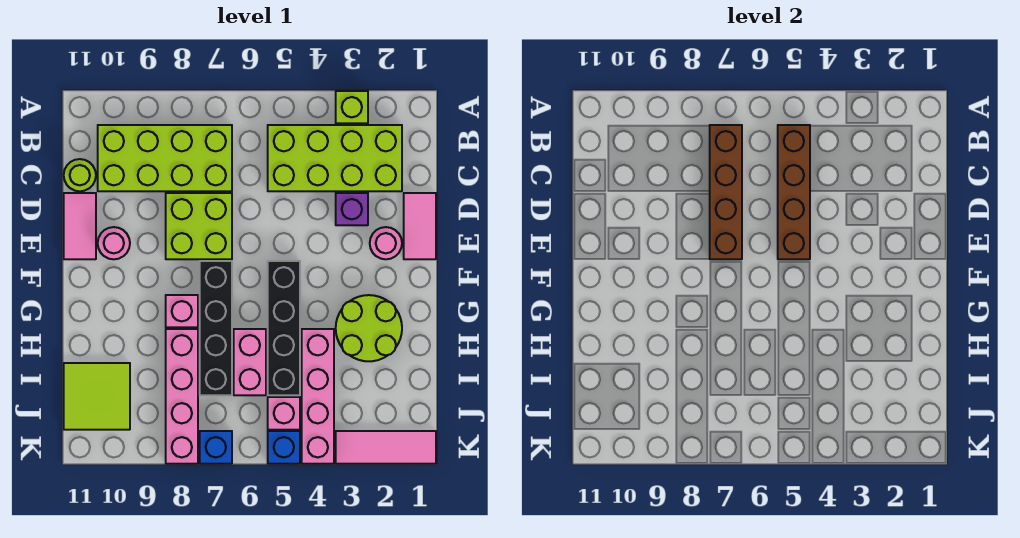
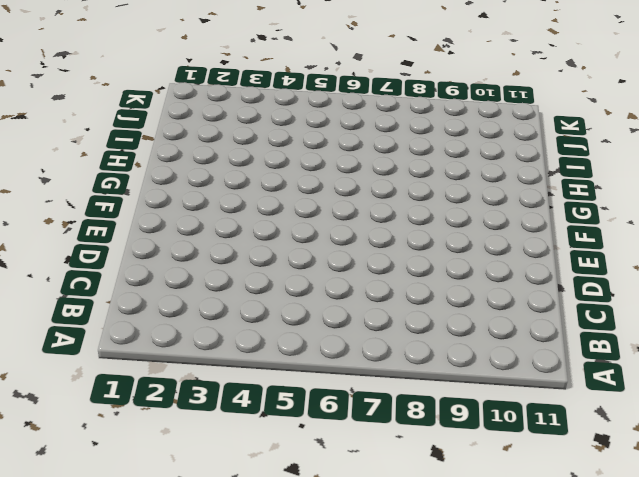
none -> lime brick A3 level 1
none -> lime brick B2:C5 level 1
none -> lime brick B7:C10 level 1

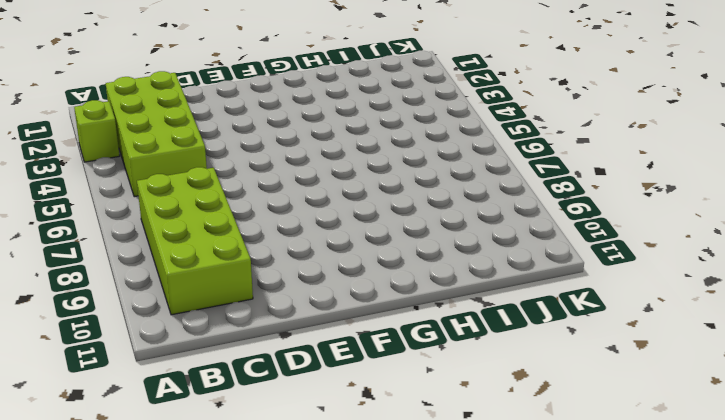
none -> lime round brick C11 level 1
none -> pink tile D1:E1 level 1
none -> purple brick D3 level 1

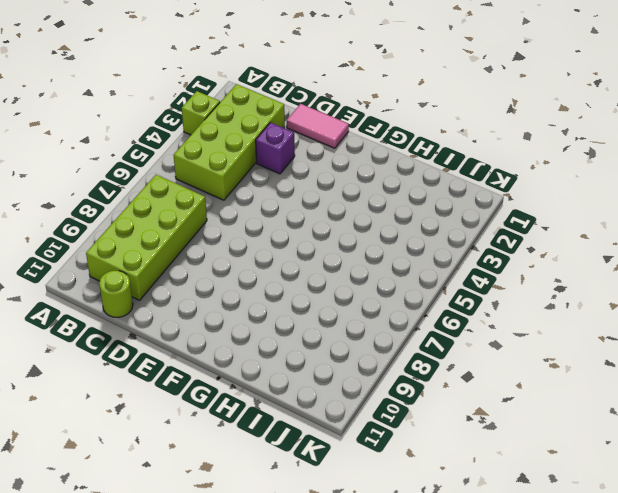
none -> lime brick D7:E8 level 1
none -> pink tile D11:E11 level 1
none -> pink round brick E2 level 1

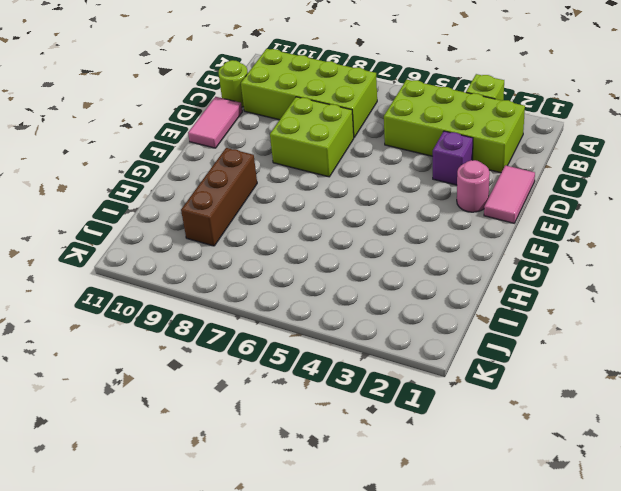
brown brick G9:I9 level 1 -> none
none -> pink round brick E10 level 1
none -> black brick F5:I5 level 1
none -> black brick F7:I7 level 1

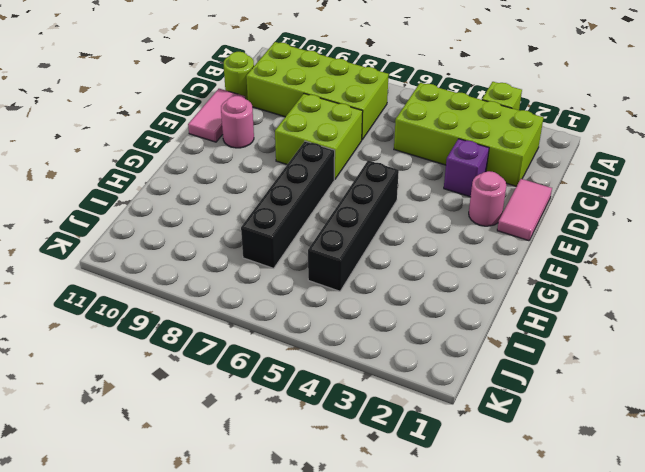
none -> lime round brick G2:H3 level 1
none -> pink brick G8 level 1
none -> pink brick H4:K4 level 1

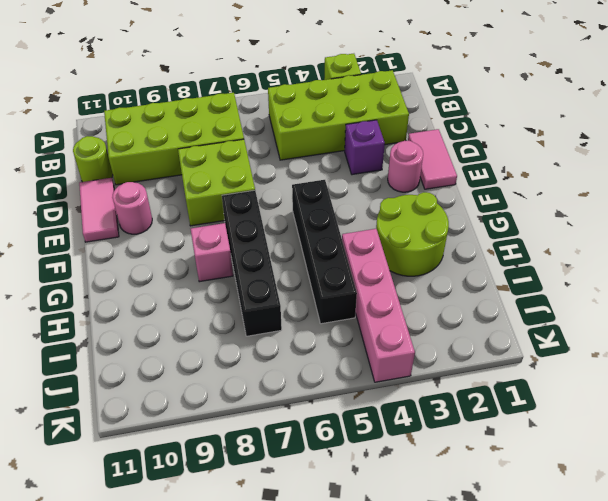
none -> pink brick H6:I6 level 1
none -> pink brick H8:K8 level 1
none -> lime tile I10:J11 level 1

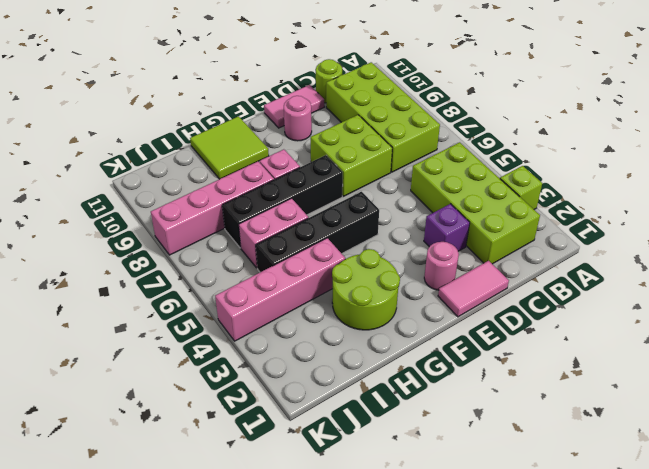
lime tile G10:H11 level 1 -> lime tile I10:J11 level 1
none -> pink brick J5 level 1
none -> pink tile K1:K3 level 1
none -> blue brick K5 level 1

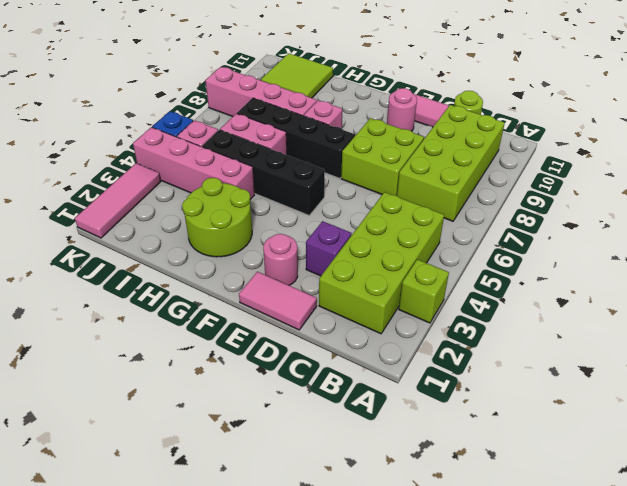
none -> blue brick K7 level 1
none -> brown brick B5:E5 level 2
none -> brown brick B7:E7 level 2

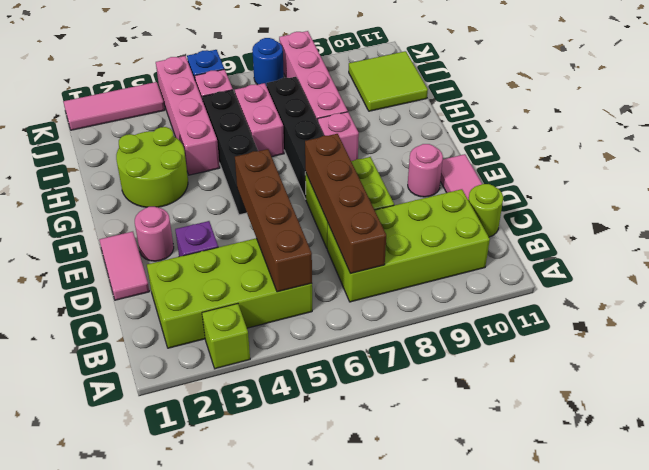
blue round brick K7 level 1 -> blue brick K7 level 1

